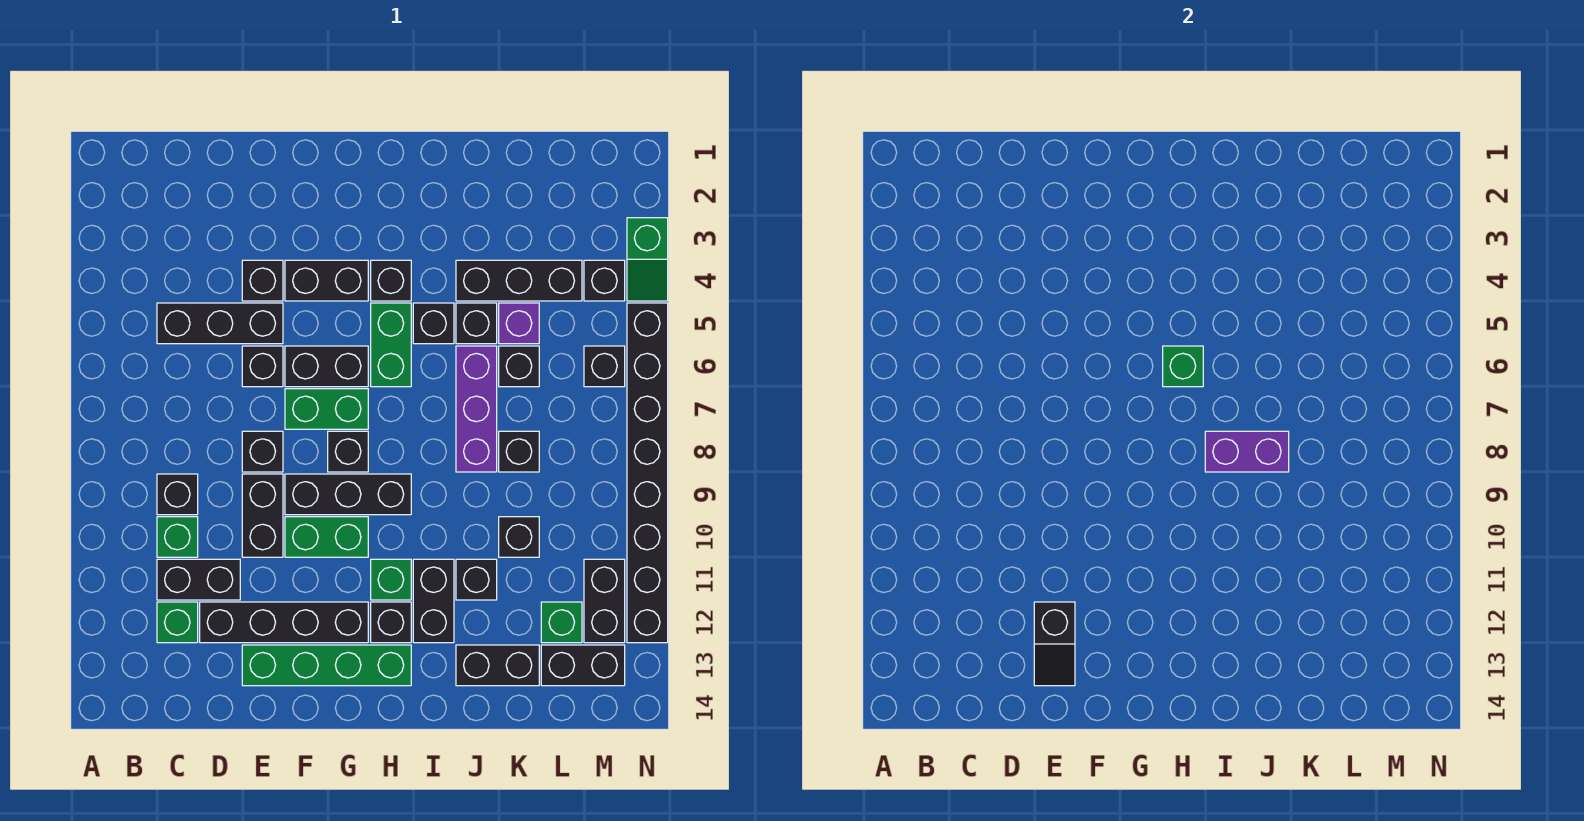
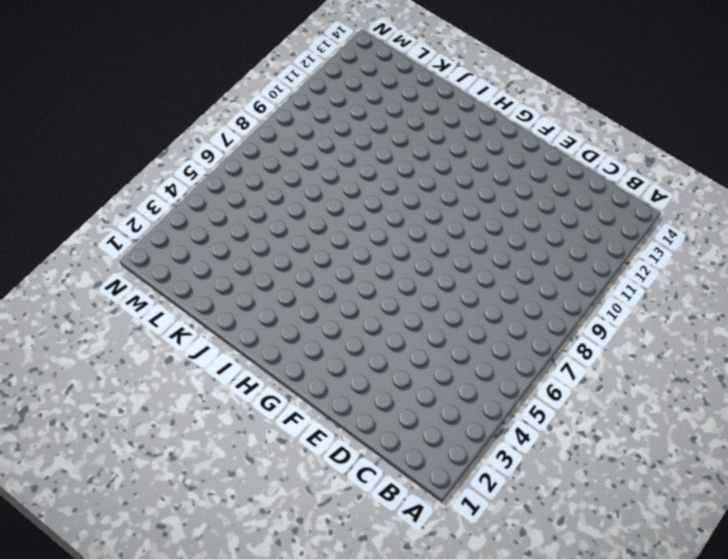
none -> black brick C5:E5 level 1
none -> black brick C9 level 1
none -> green brick C10 level 1
none -> black brick C11:D11 level 1

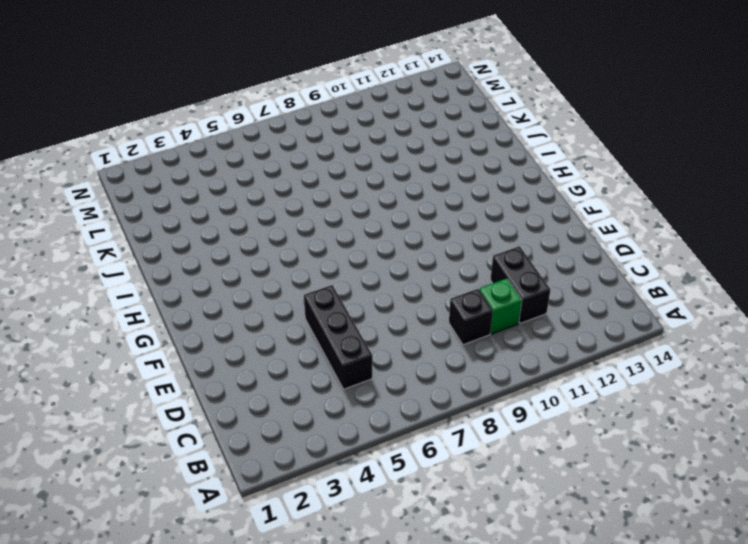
none -> green brick C12 level 1
none -> black brick D12:G12 level 1
none -> black brick E4 level 1
none -> black brick E6 level 1

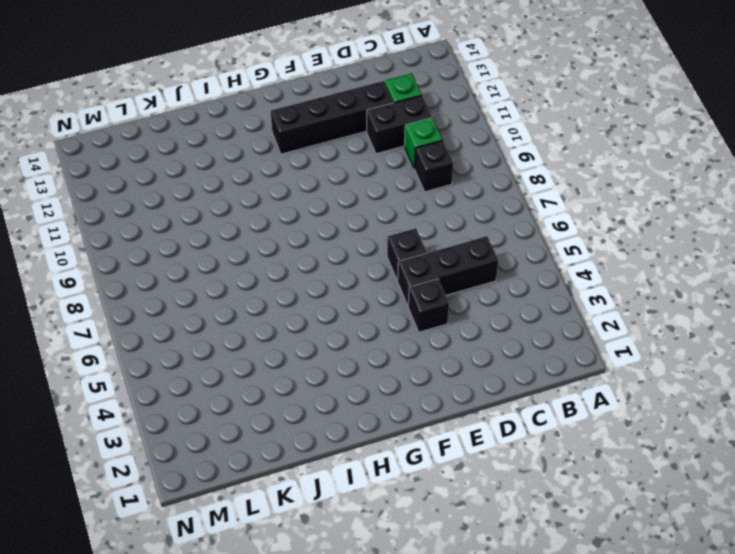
none -> black brick E8 level 1
none -> black brick E9:E10 level 1
none -> green brick E13:H13 level 1
none -> black brick F4:G4 level 1

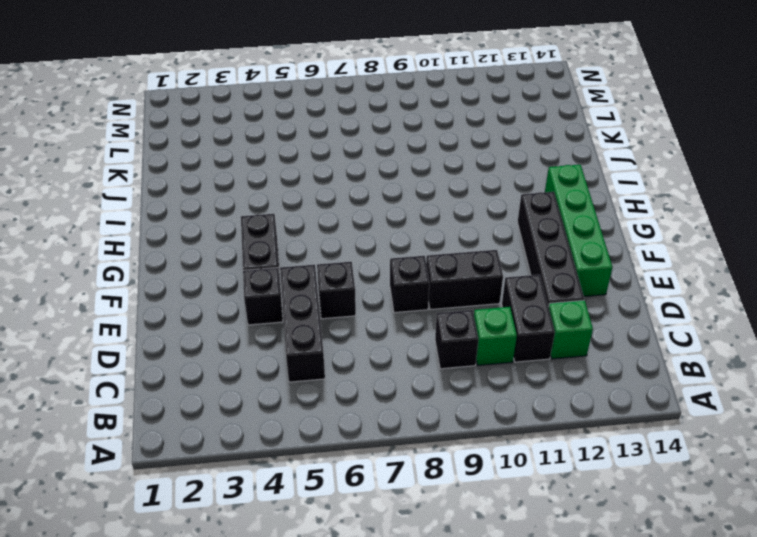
none -> black brick F6:G6 level 1
none -> green brick F7:G7 level 1
none -> black brick F9:H9 level 1
none -> green brick F10:G10 level 1

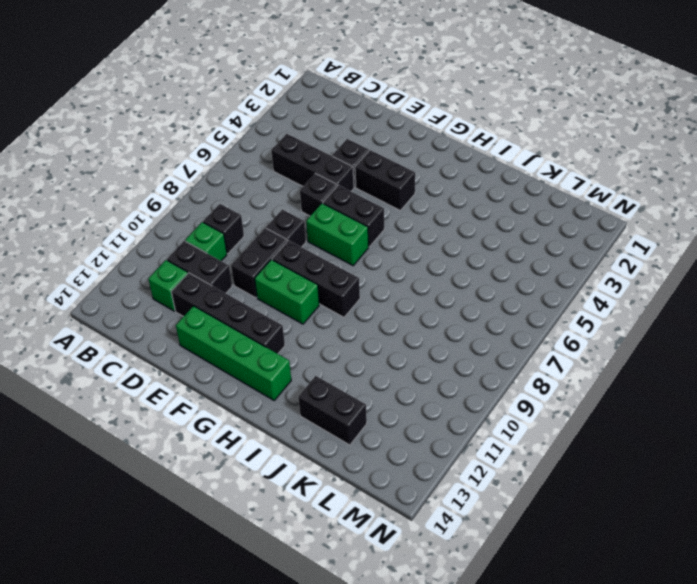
none -> black brick G8 level 1
none -> black brick H4 level 1
none -> green brick H5:H6 level 1
none -> green brick H11 level 1

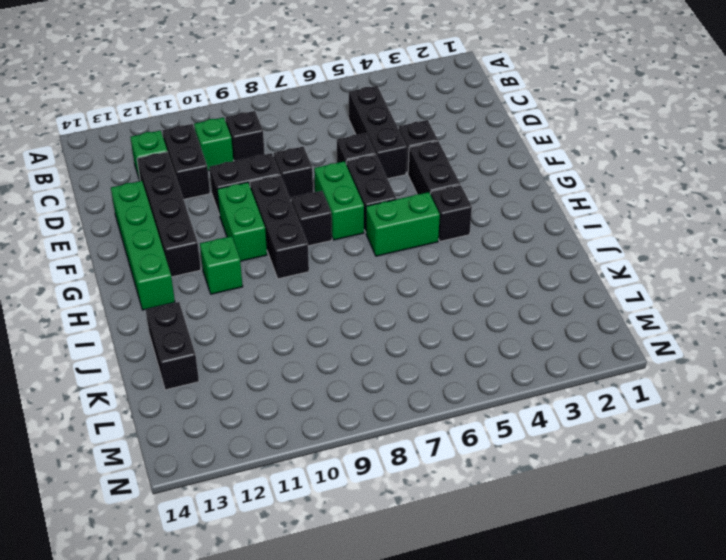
none -> black brick H12 level 1
none -> black brick I5 level 1
none -> black brick I11:I12 level 1
none -> black brick J4:L4 level 1

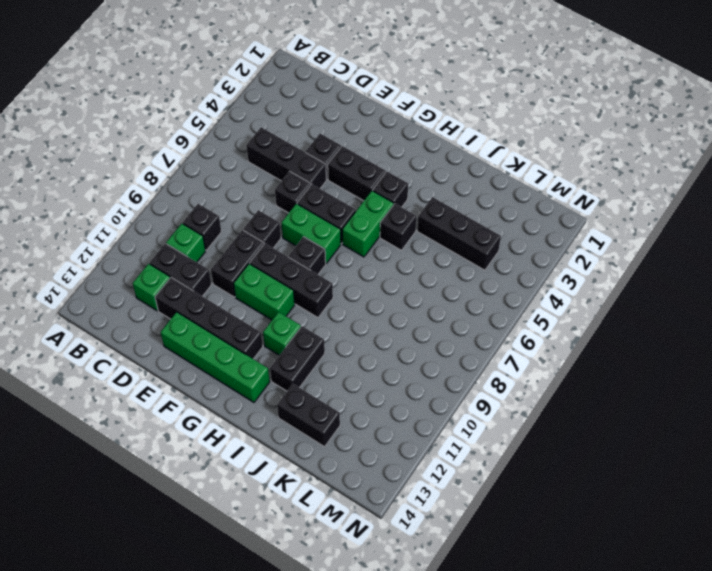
none -> black brick H12 level 1
none -> black brick J5 level 1
none -> purple brick J6:J8 level 1
none -> black brick J11 level 1

